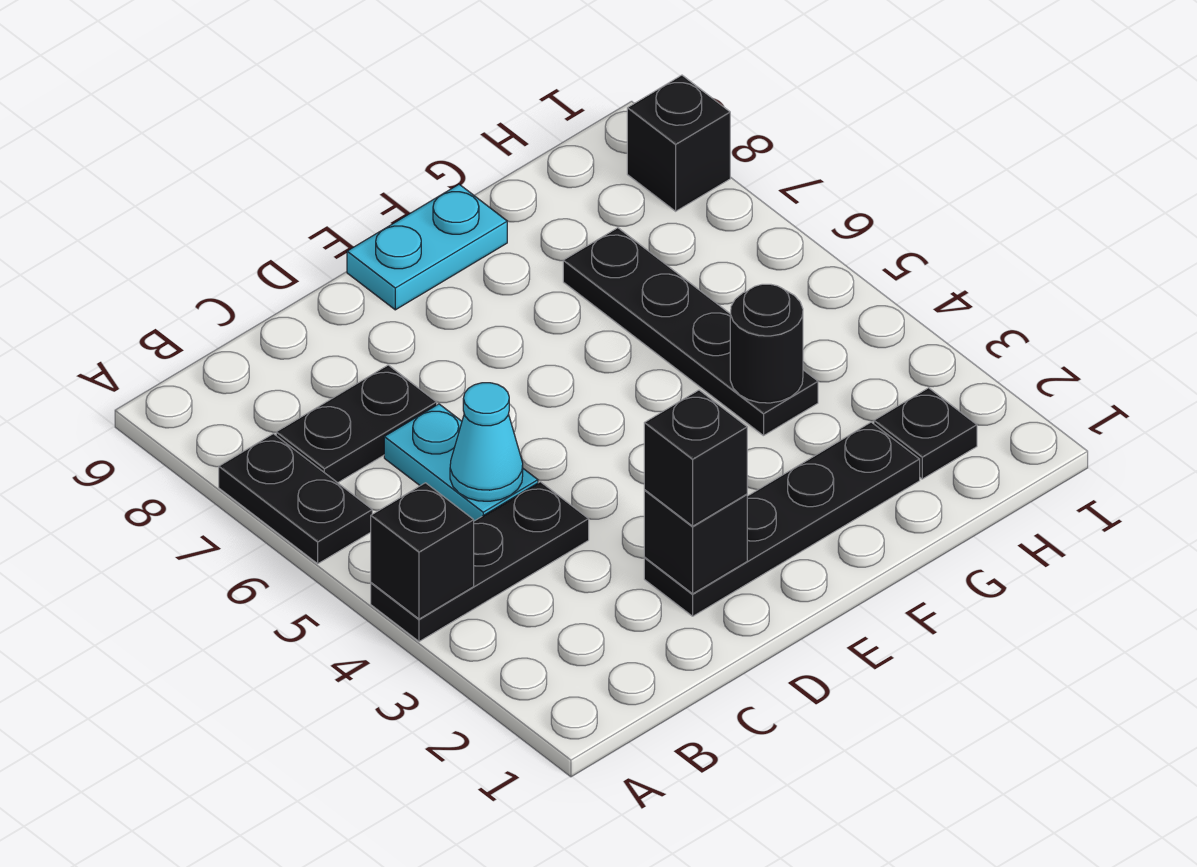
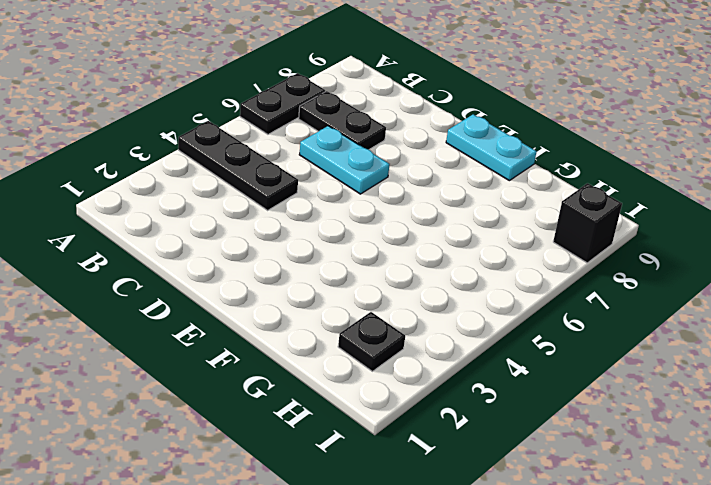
cyan plate C6:D6 level 1 -> cyan plate C5:C6 level 1
none -> black plate D2:G2 level 1
none -> black plate G4:G7 level 1
none -> black brick A4 level 2

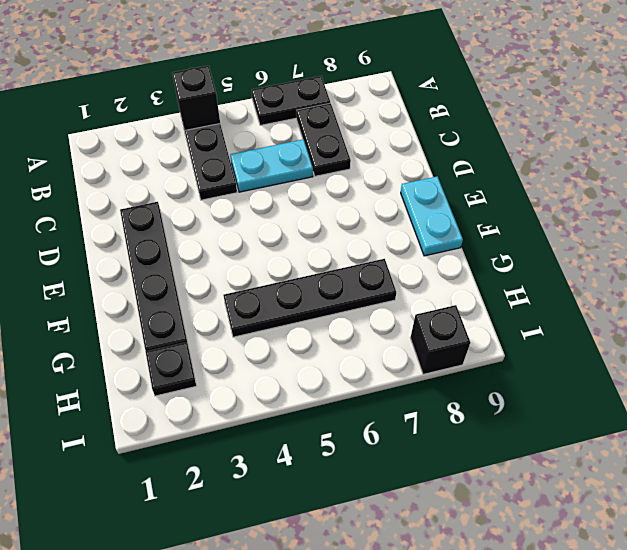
none -> cyan cone C5 level 2
none -> black brick D2 level 2
none -> black round brick G4 level 2

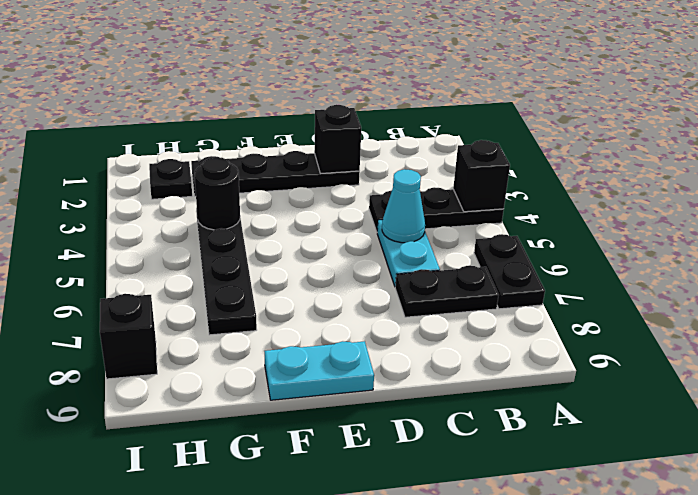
none -> black brick D2 level 3

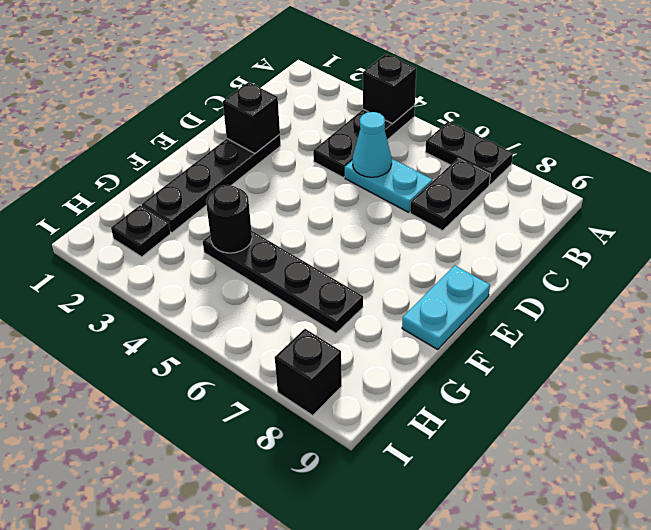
none -> black brick D2 level 3

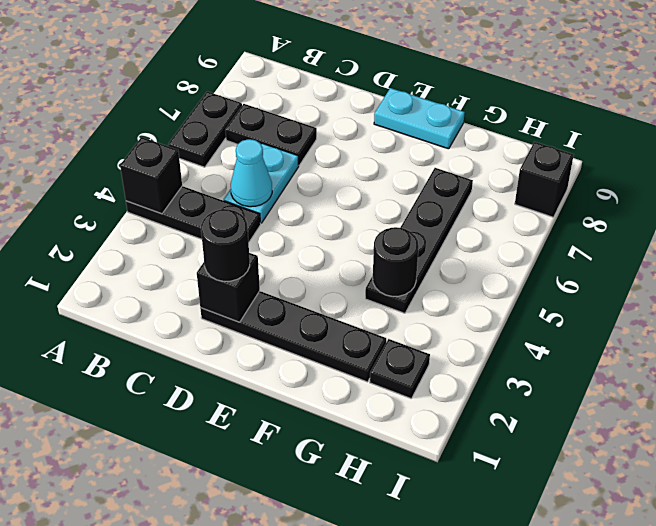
black round brick D2 level 3 -> black brick D2 level 3

